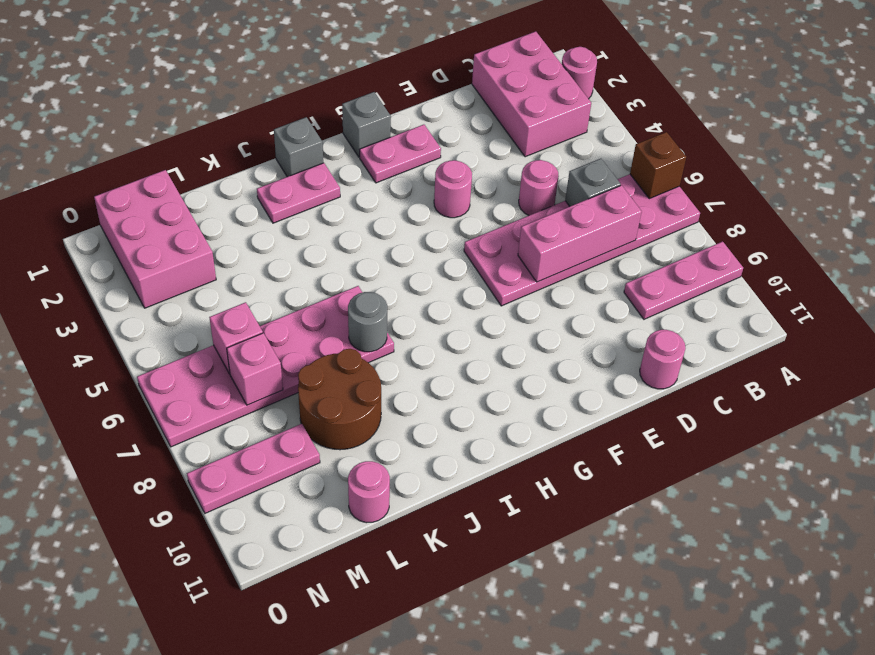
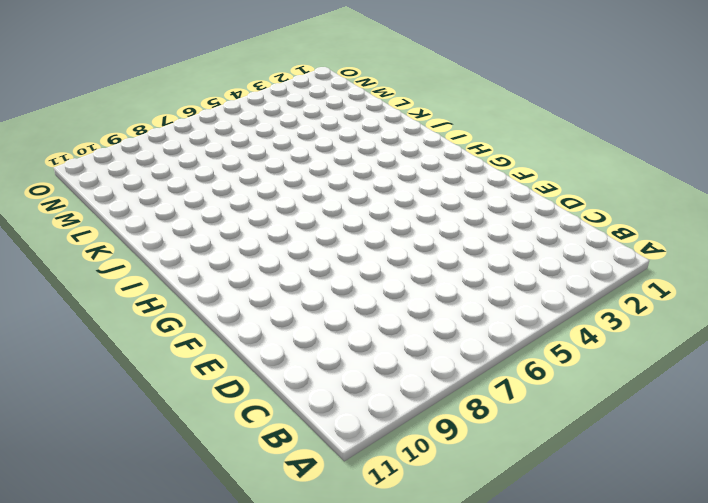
none -> pink round brick A2 level 1
none -> pink plate A6:F7 level 1
none -> pink plate A9:C9 level 1

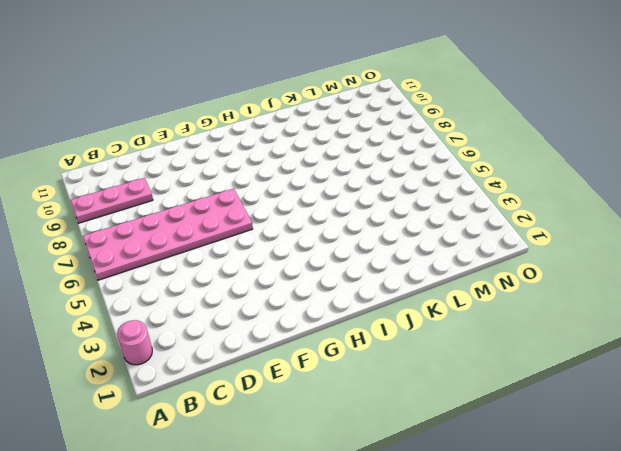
none -> pink brick B1:C3 level 1
none -> pink round brick D5 level 1
none -> pink round brick D11 level 1

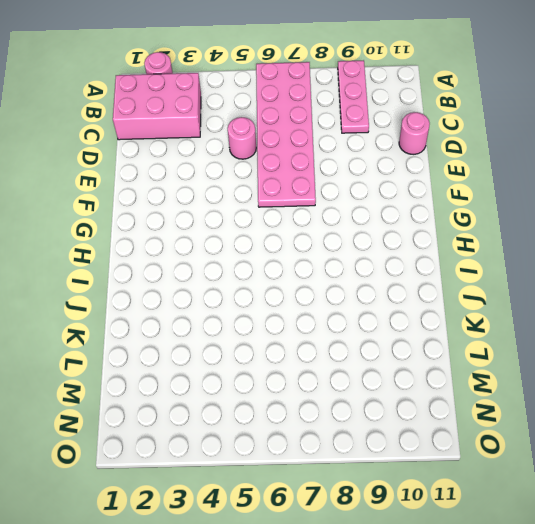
none -> pink plate F2:G2 level 1
none -> pink round brick F4 level 1
none -> grey brick G1 level 1

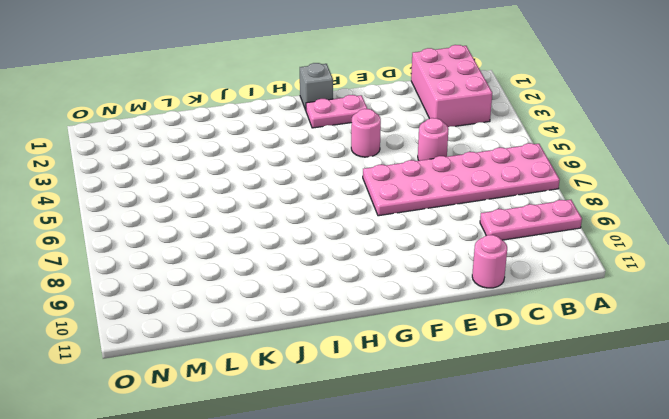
none -> pink round brick A2 level 1
none -> grey brick I1 level 1
none -> pink plate I2:J2 level 1

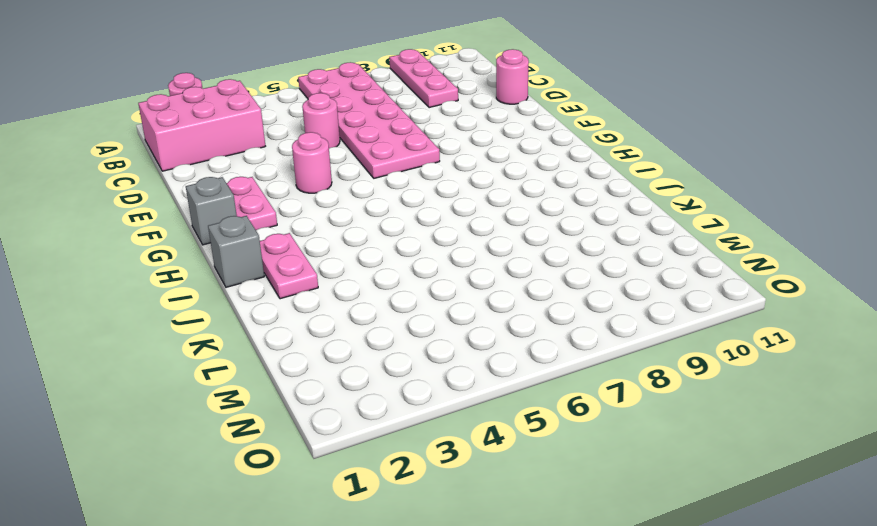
none -> pink plate J6:O7 level 1
none -> brown round brick K8:L9 level 1
none -> pink round brick L11 level 1

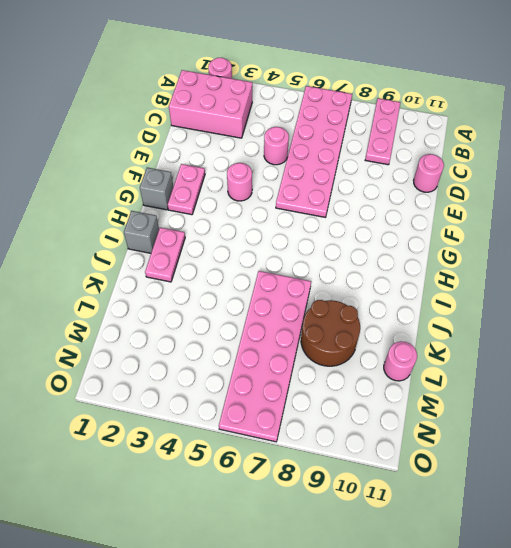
none -> pink brick M1:N3 level 1
none -> pink plate M9:O9 level 1
none -> brown brick A6 level 2

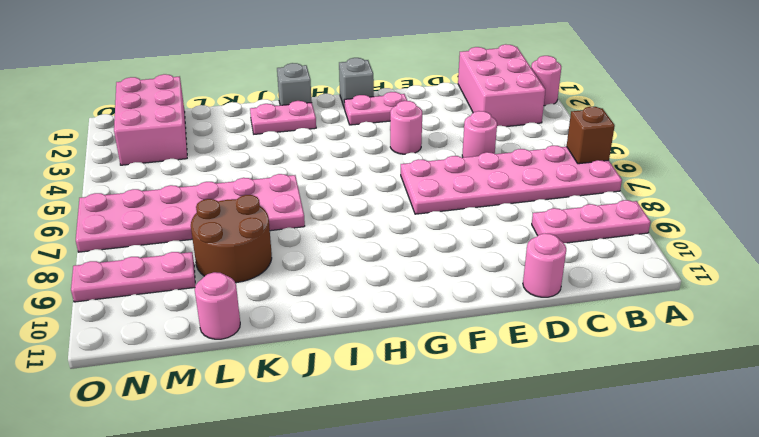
none -> grey brick C6 level 2
none -> pink brick C7:E7 level 2
none -> grey round brick J7 level 2

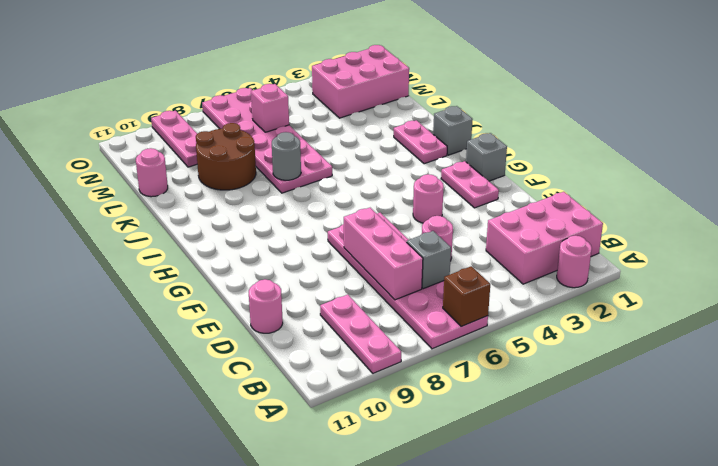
none -> pink brick M7 level 2

